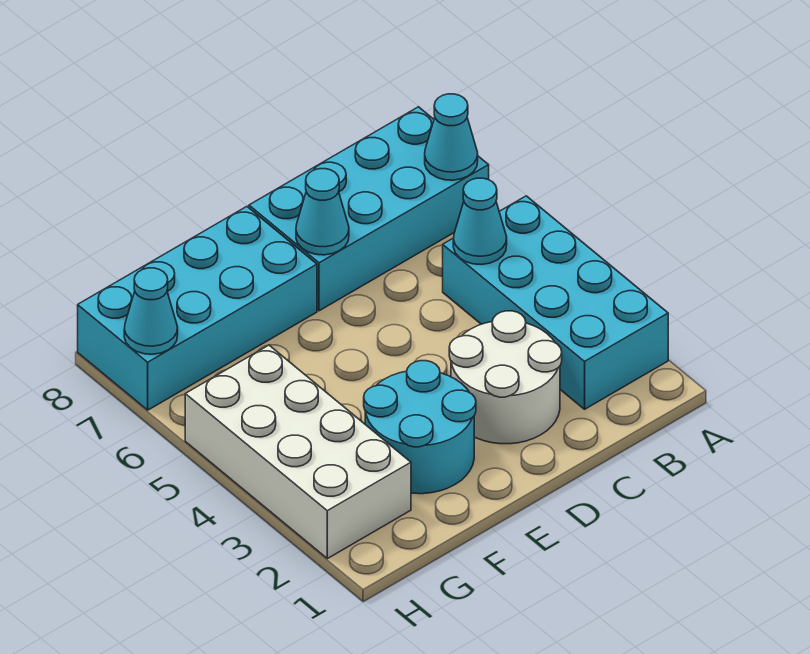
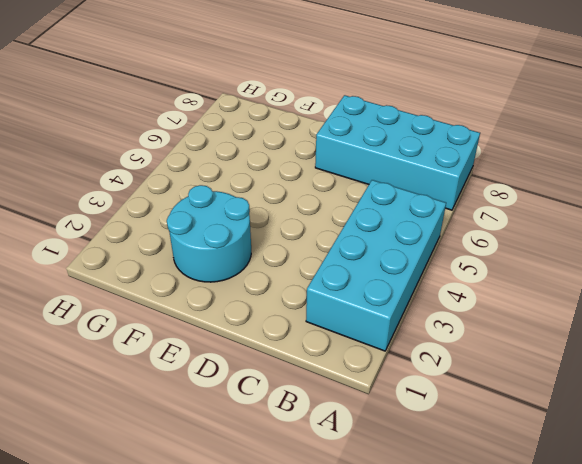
none -> white round brick C2:D3 level 1
none -> cyan brick E7:H8 level 1

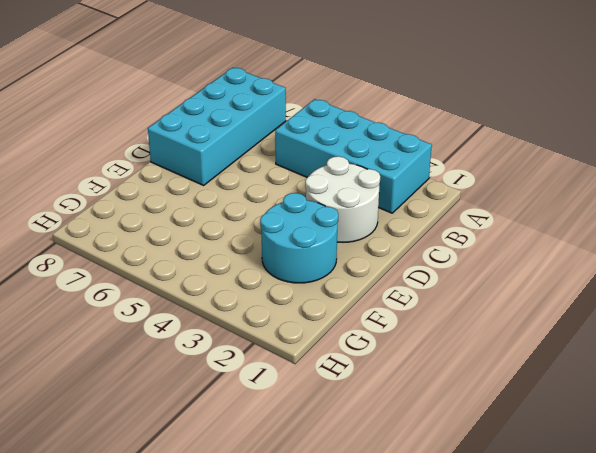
none -> cyan brick E7:H8 level 1
none -> white brick G2:H5 level 1

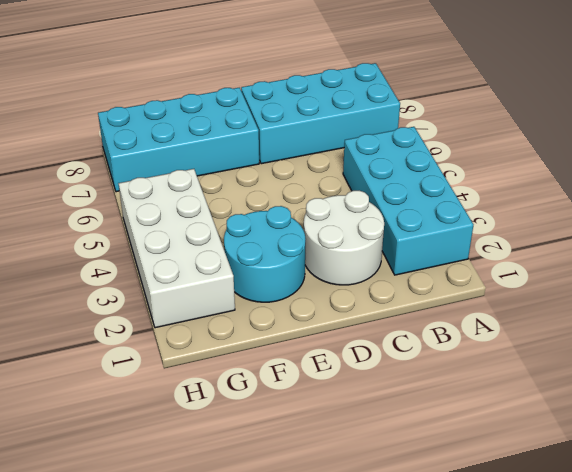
none -> cyan cone A7 level 2
none -> cyan cone B5 level 2

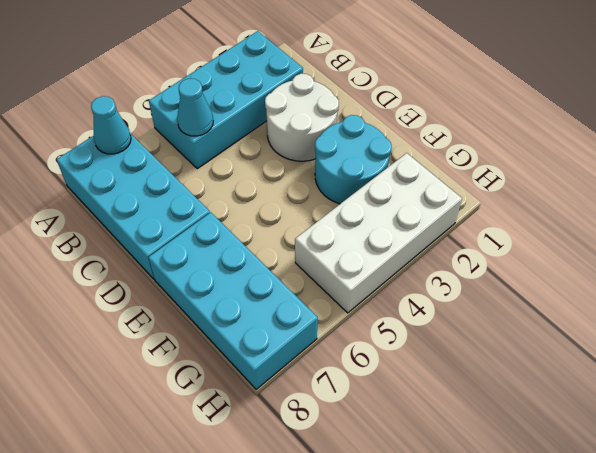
none -> cyan cone D7 level 2
none -> cyan cone H7 level 2

